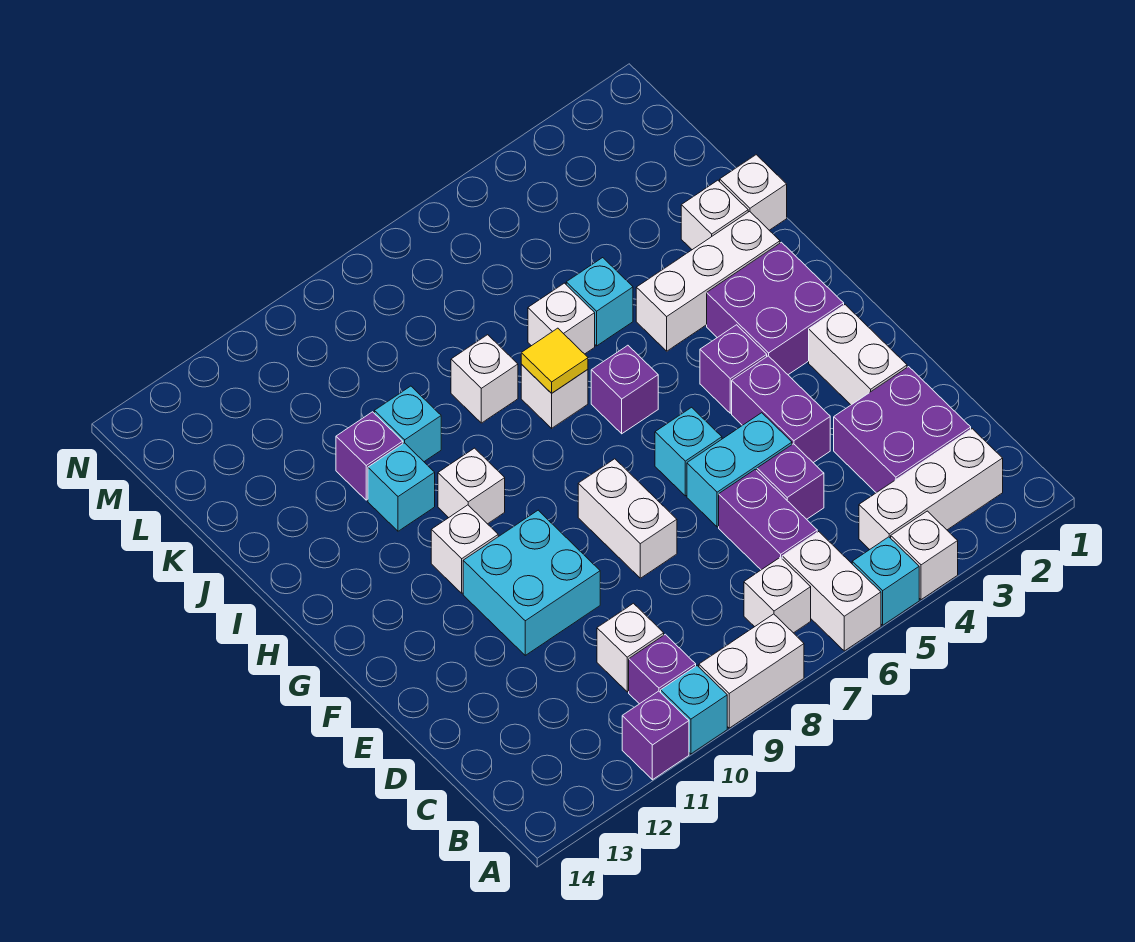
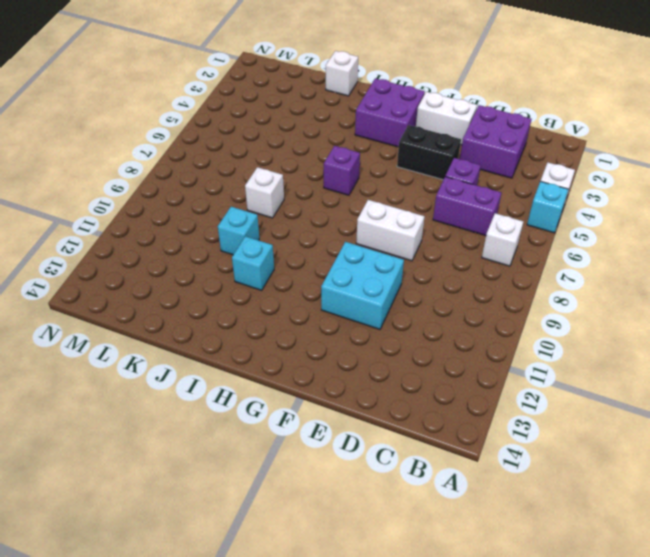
black brick E4:F4 level 1 -> purple brick E4:F4 level 1
none -> white brick A6:B6 level 1
none -> white brick A8:A9 level 1
none -> cyan brick A10 level 1
none -> purple brick A11 level 1

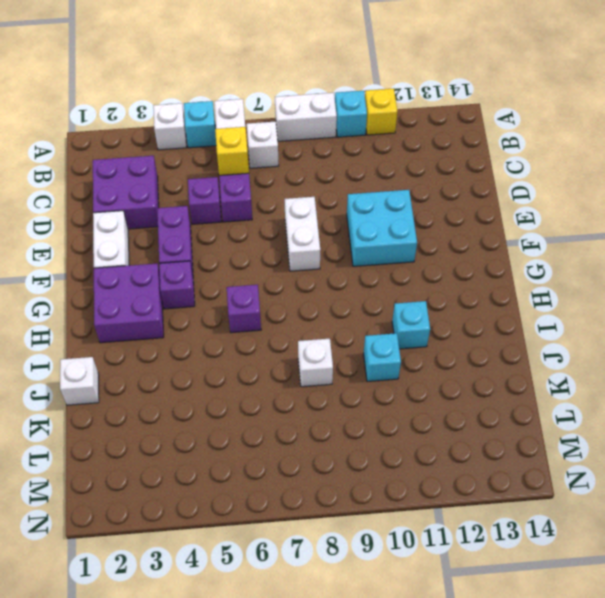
yellow brick A11 level 1 -> purple brick A11 level 1
yellow brick C6 level 2 -> none
none -> white brick B2:B4 level 1
none -> purple brick B10 level 1
none -> white brick C10 level 1
none -> cyan brick E5:E6 level 1

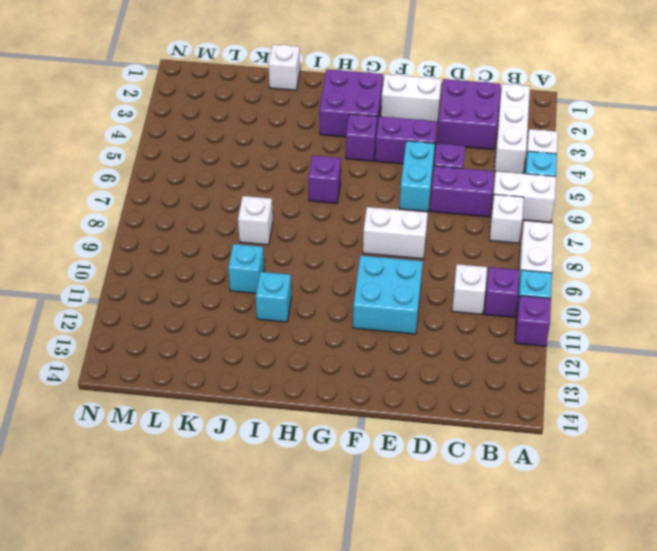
none -> cyan brick F6 level 1
none -> white brick G11 level 1
none -> white brick H10 level 1
none -> white brick I2:I4 level 1

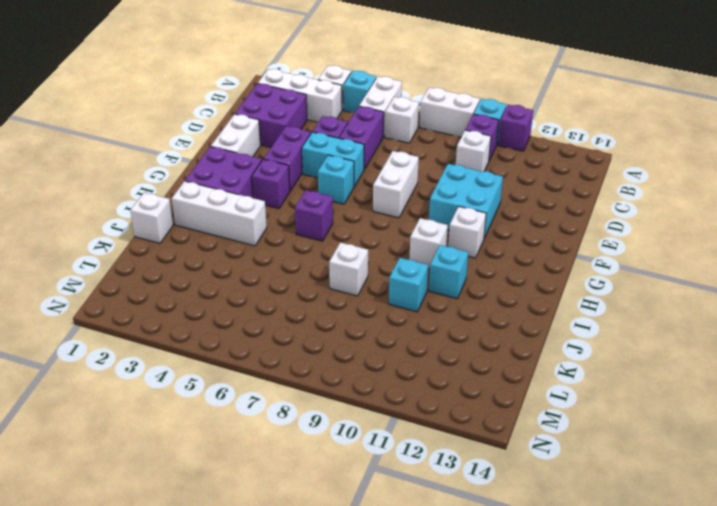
none -> white brick I7 level 1
none -> white brick J2 level 1
none -> cyan brick J5 level 1
none -> white brick J6 level 1

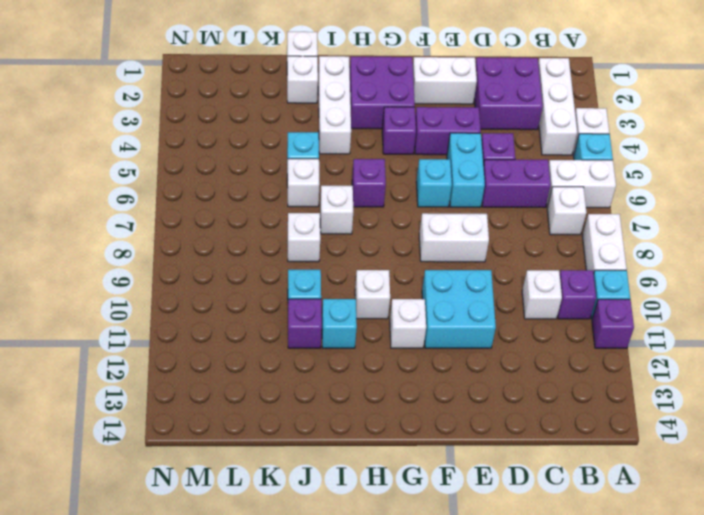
none -> yellow tile I7 level 2

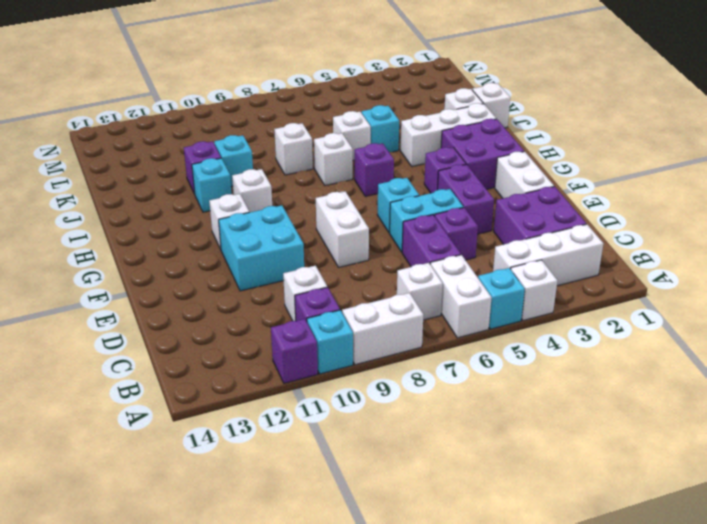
none -> yellow tile I7 level 2

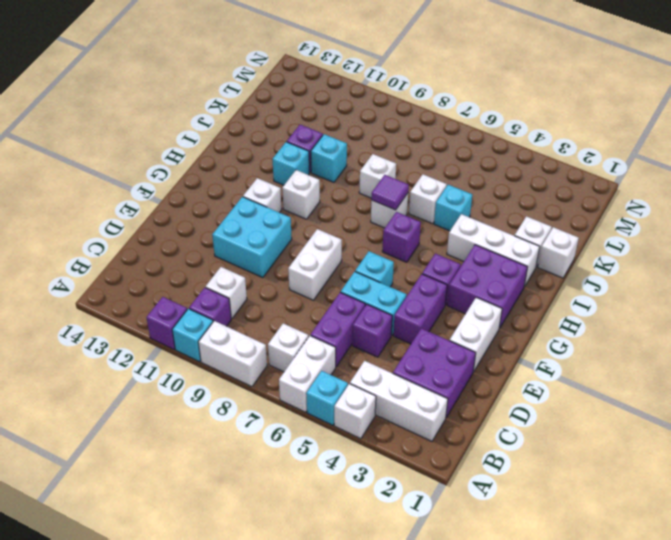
purple tile I7 level 2 -> yellow tile I7 level 2

